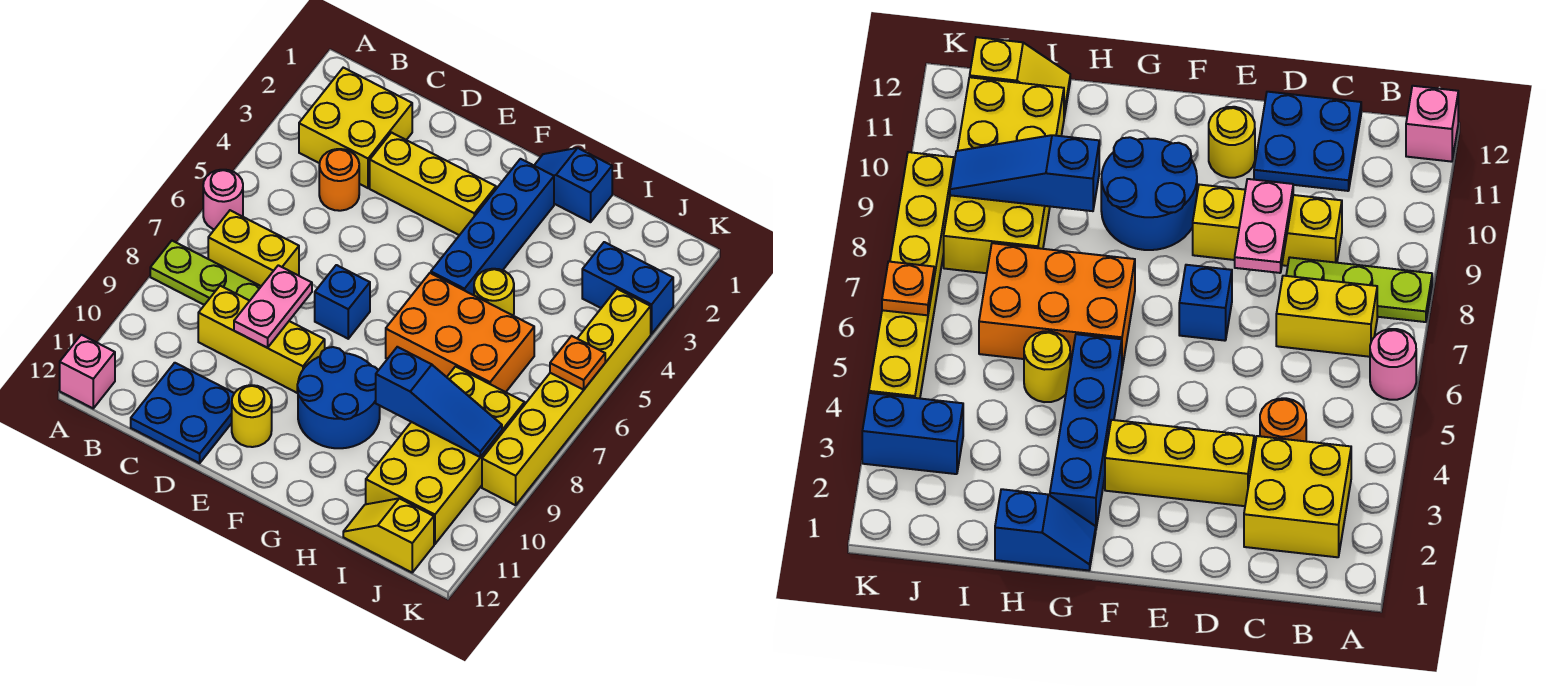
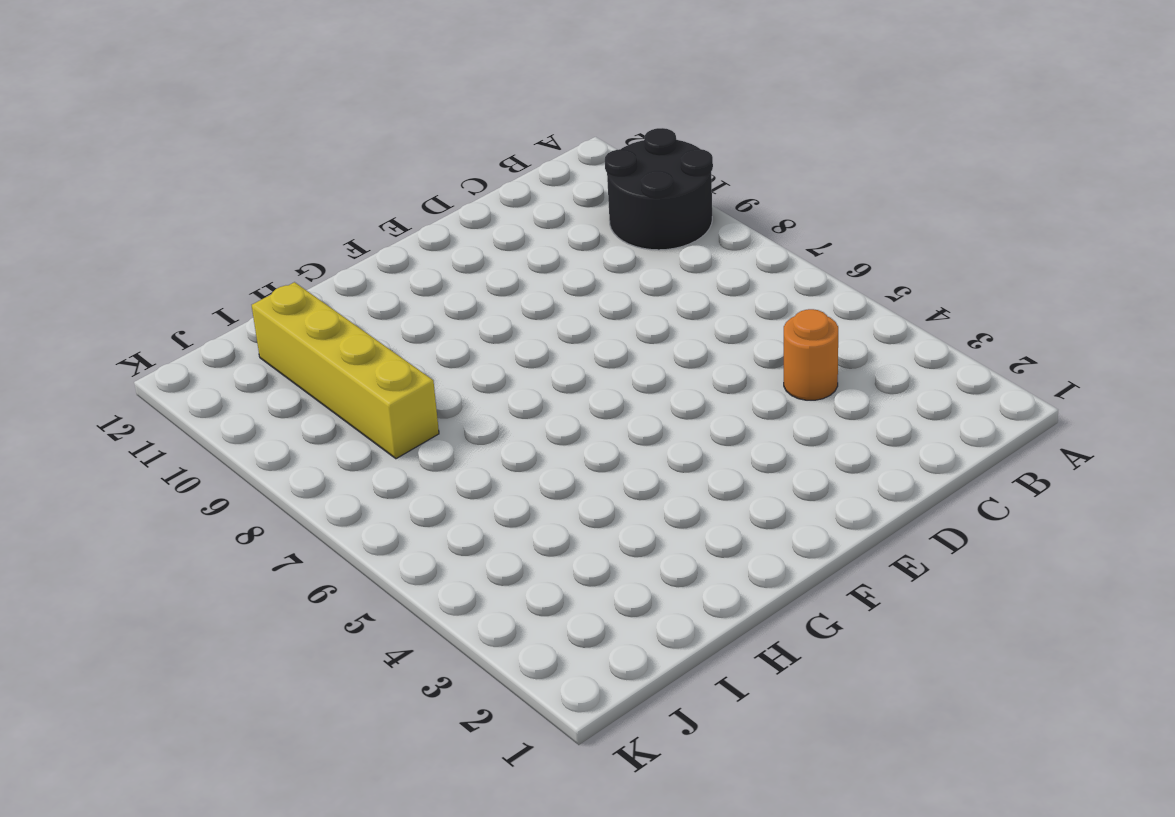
black round brick A9:B10 level 1 -> none
yellow brick I8:I11 level 1 -> yellow brick I8:J11 level 1
none -> pink round brick A6 level 1
none -> lime plate A8:C8 level 1
none -> pink brick A12 level 1

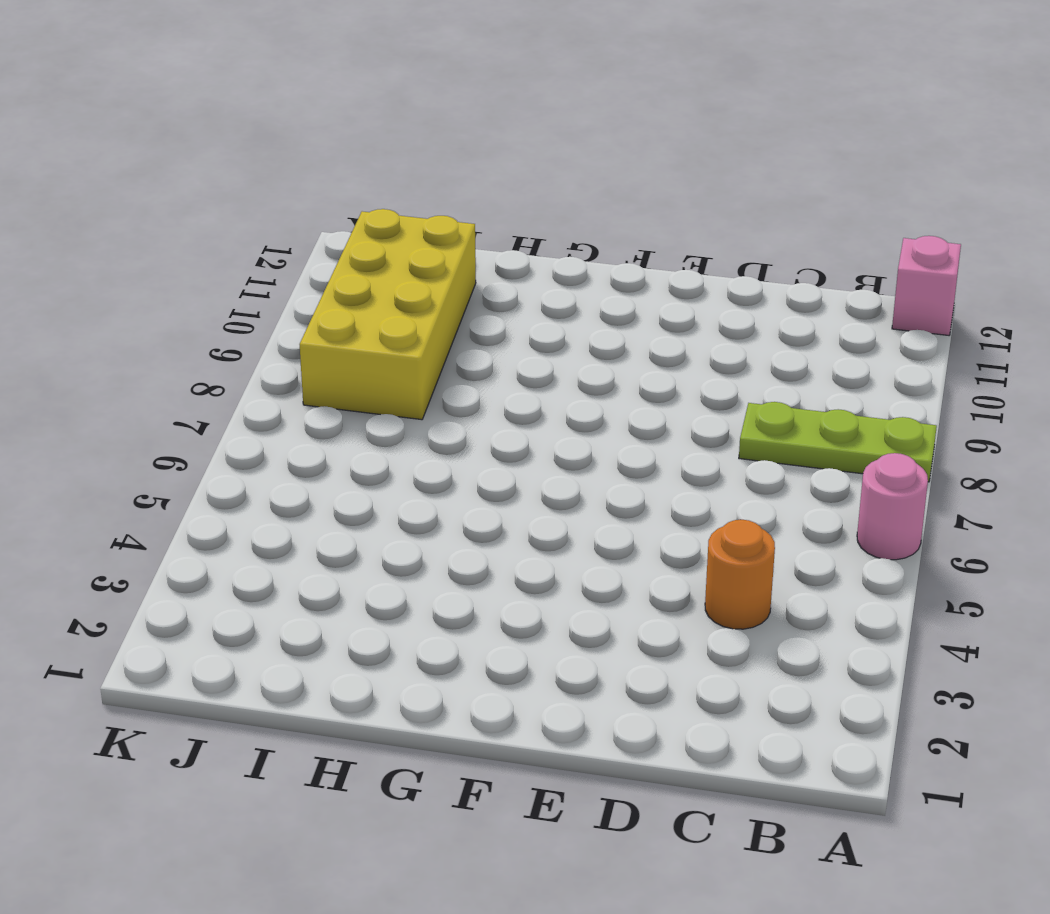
none -> yellow brick B2:C3 level 1
none -> yellow brick B7:C7 level 1
none -> yellow brick C9:E9 level 1

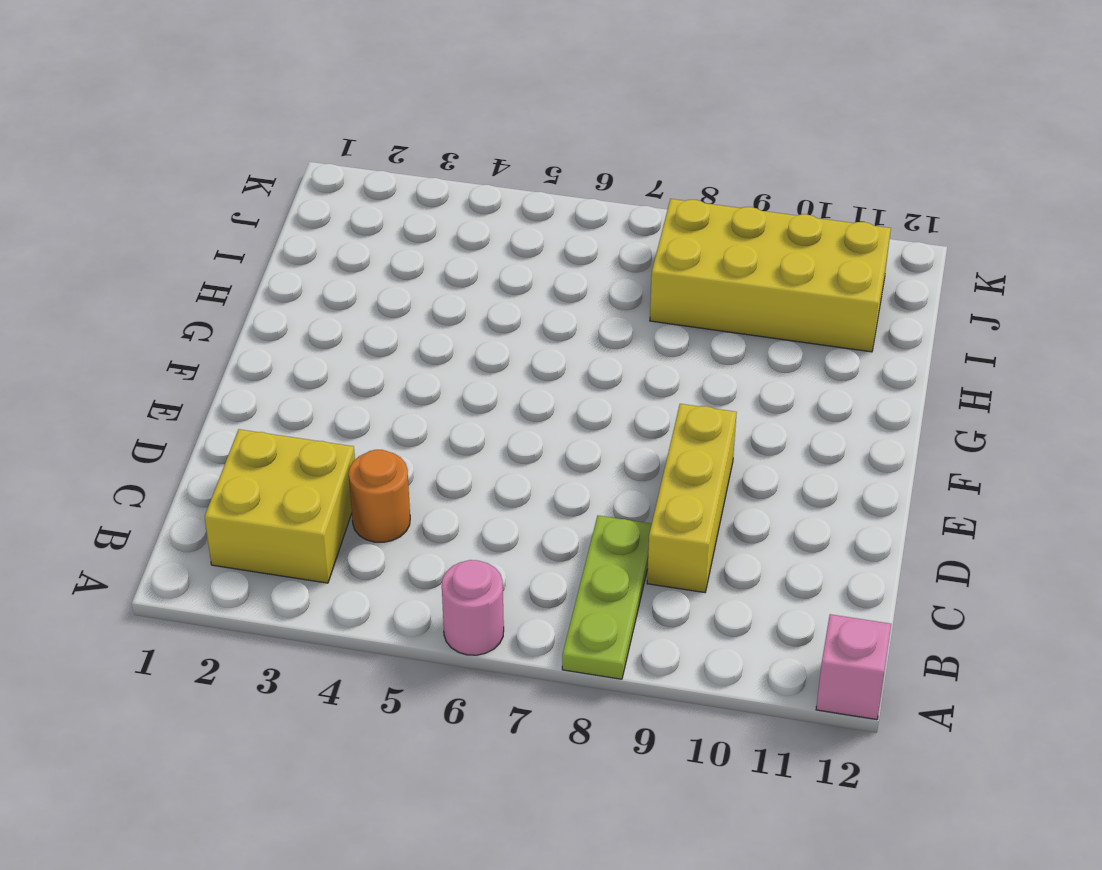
none -> yellow brick B7:C7 level 1
none -> blue plate C11:D12 level 1
none -> yellow brick D3:F3 level 1

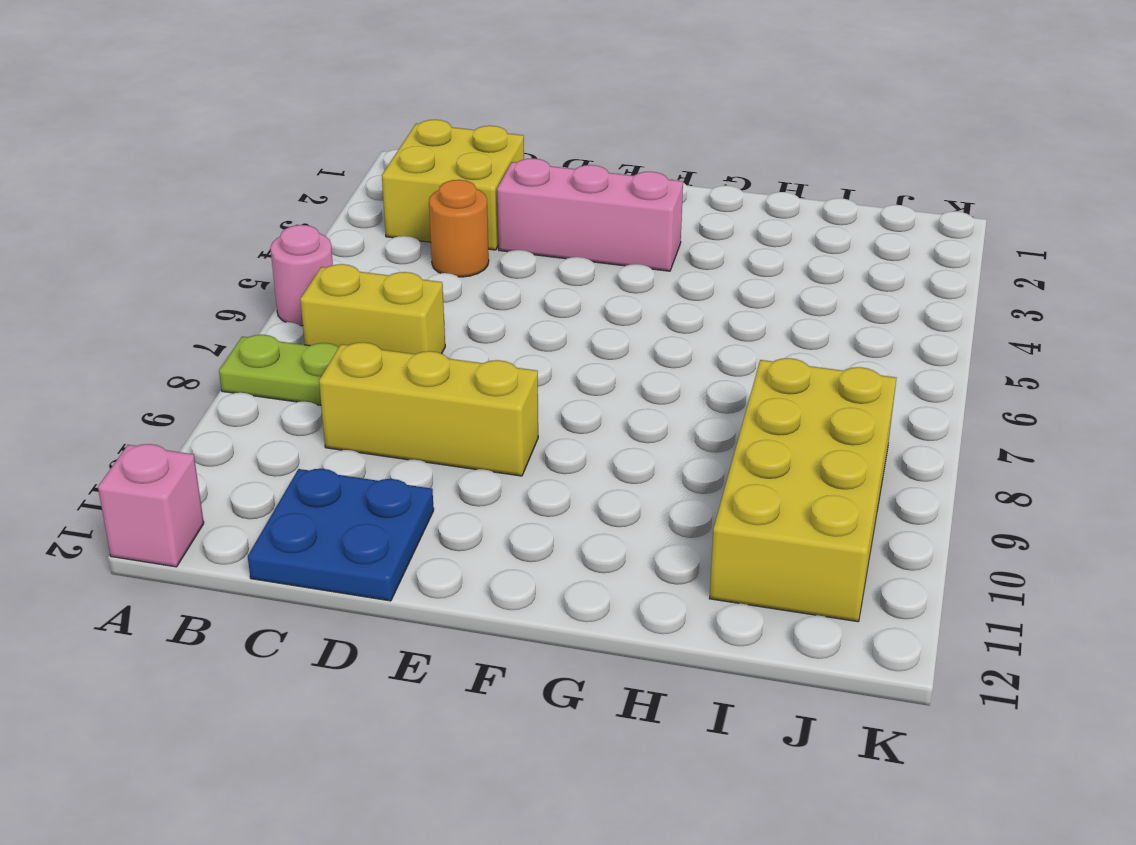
pink brick D3:F3 level 1 -> yellow brick D3:F3 level 1
none -> blue brick E7 level 1
none -> yellow round brick E11 level 1
none -> blue round brick F9:G10 level 1

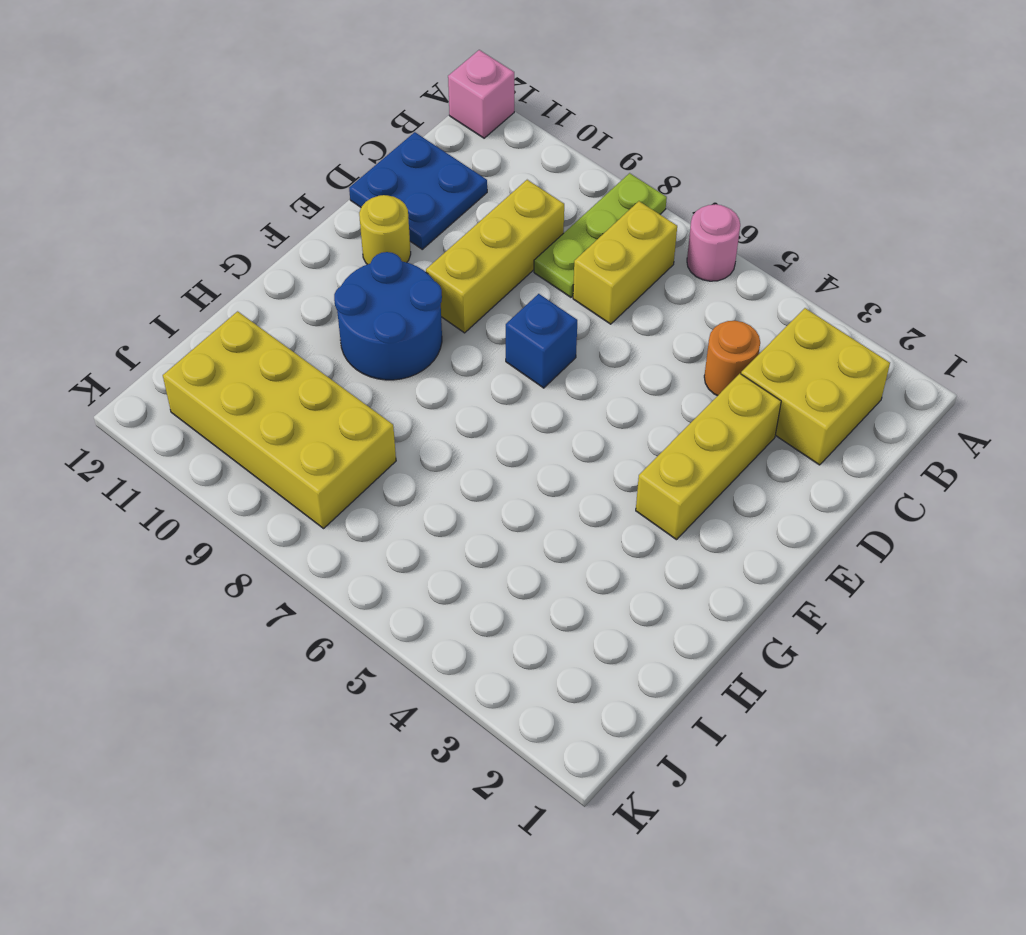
none -> blue slope G1:H1 level 1 top H
none -> blue brick G2:G5 level 1
none -> orange brick G6:I7 level 1

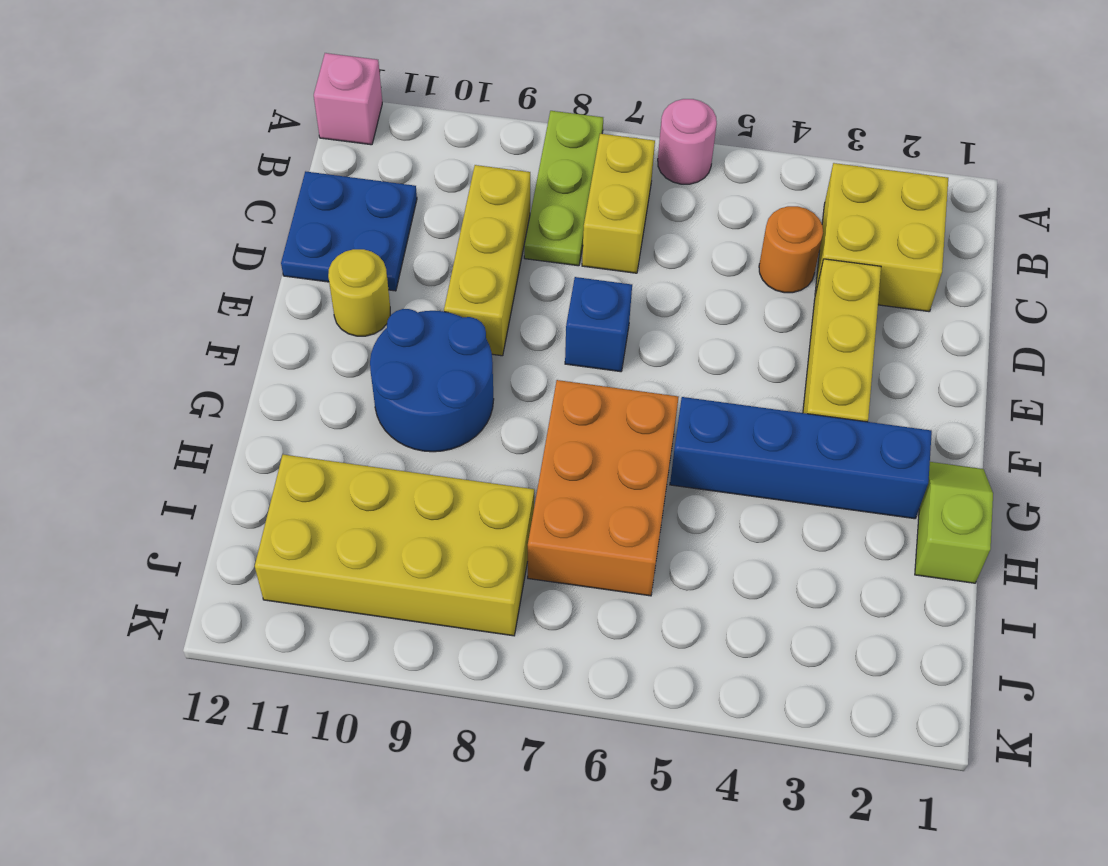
lime slope G1:H1 level 1 top H -> blue slope G1:H1 level 1 top H
none -> yellow round brick H5 level 1
none -> yellow slope I12:J12 level 1 top J
none -> blue brick J3:K3 level 1

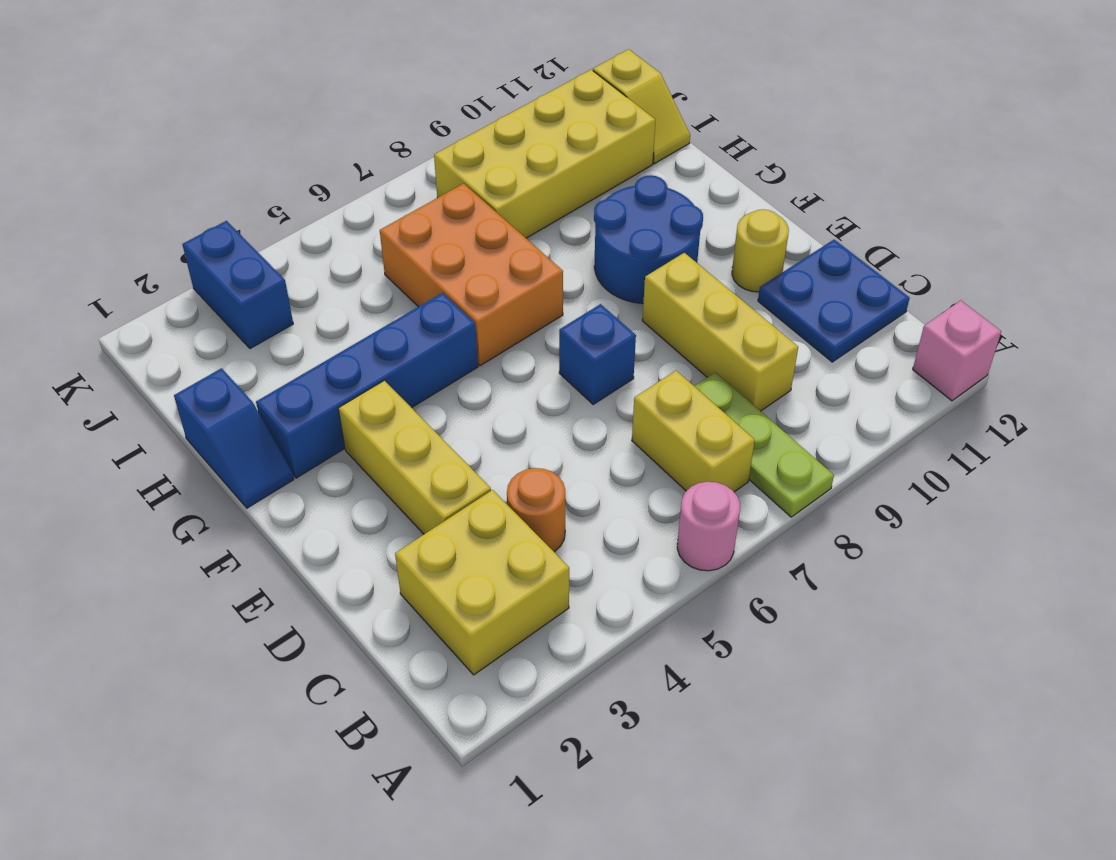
none -> yellow round brick H5 level 1
none -> yellow brick K4:K9 level 1
none -> pink plate D8:D9 level 2

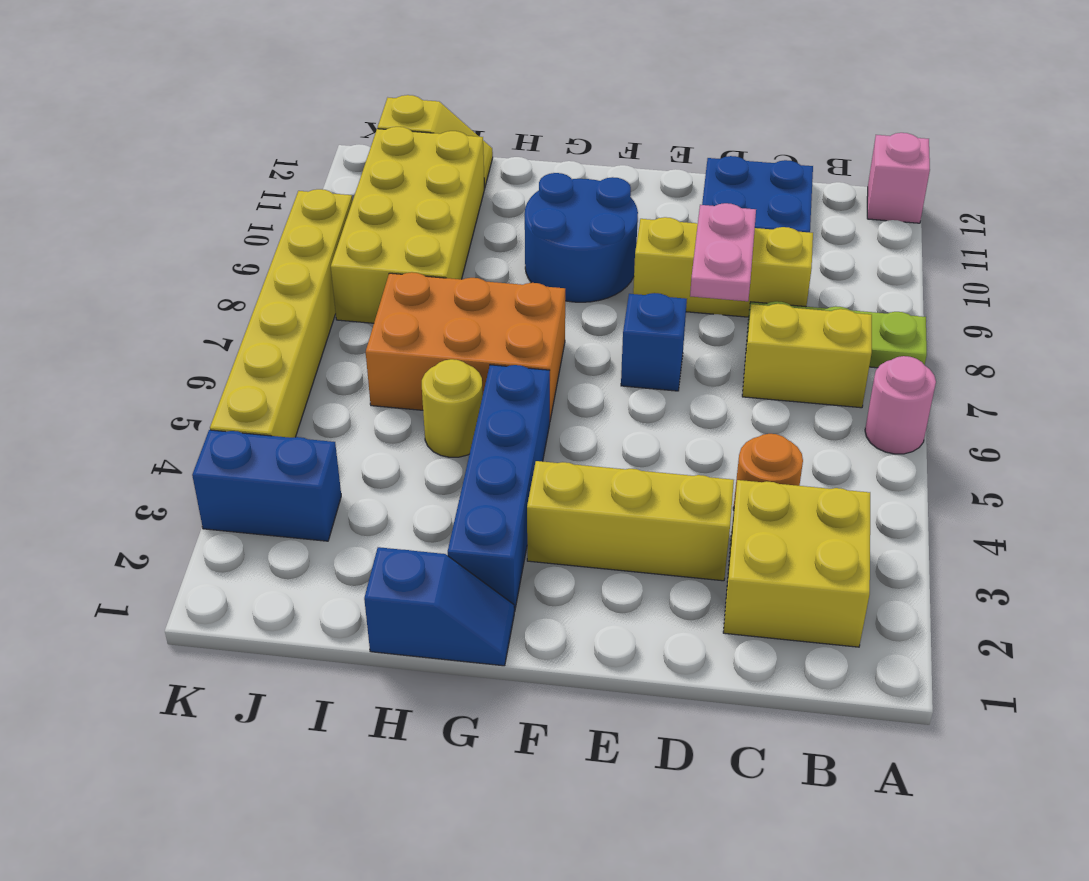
none -> yellow round brick E11 level 1
none -> blue slope H9:J9 level 2 top H
none -> orange plate K6 level 2

